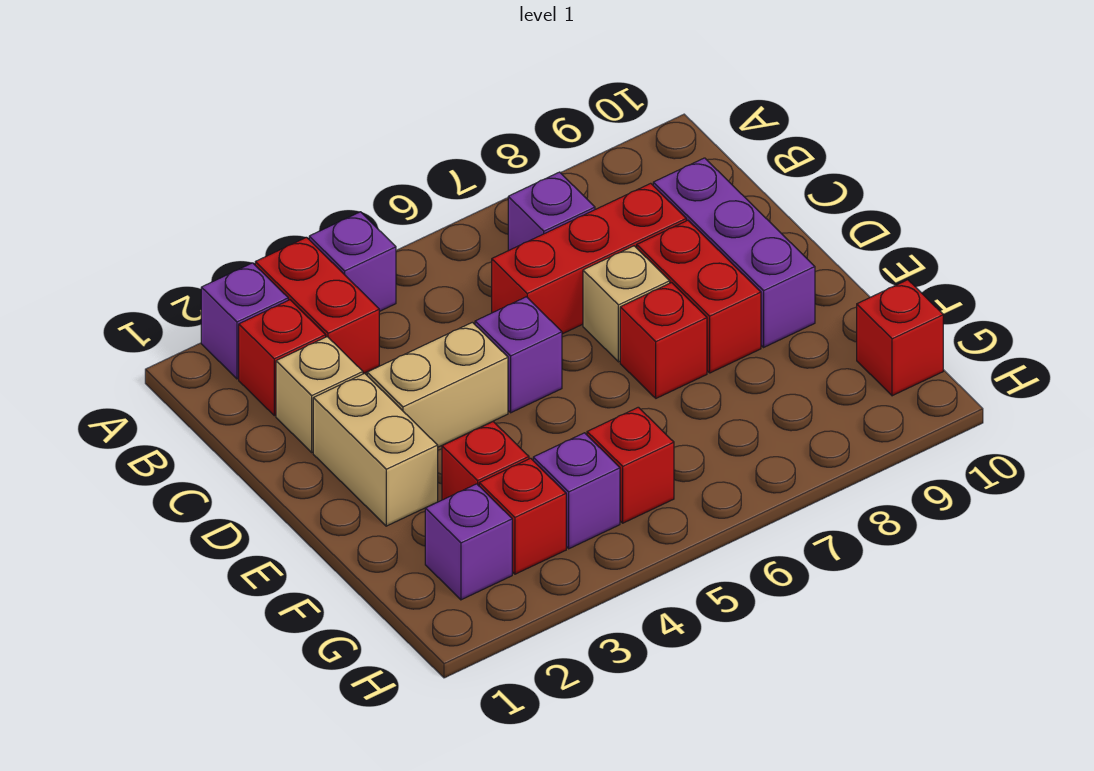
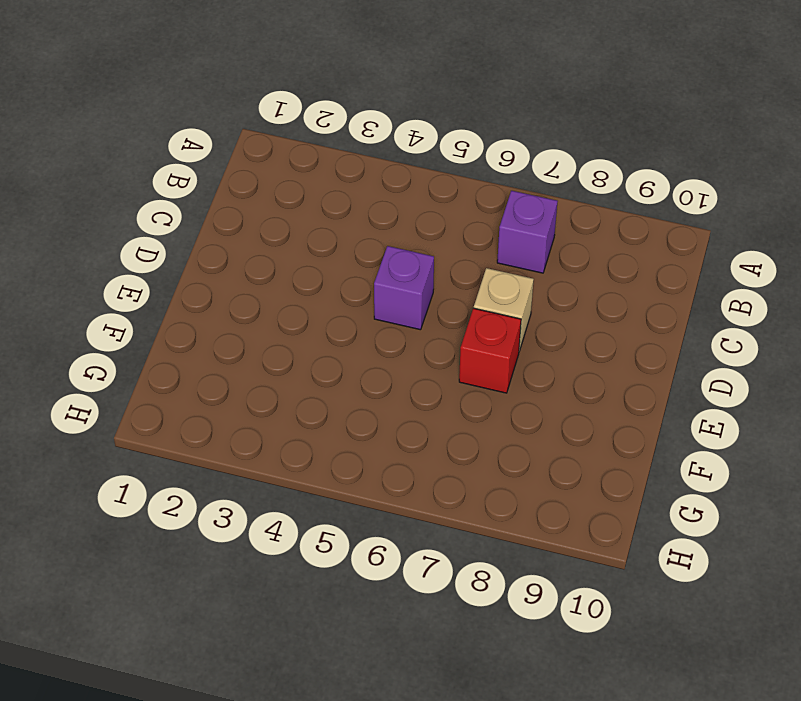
none -> purple brick A2 level 1
none -> red brick A3:B3 level 1
none -> purple brick A4 level 1

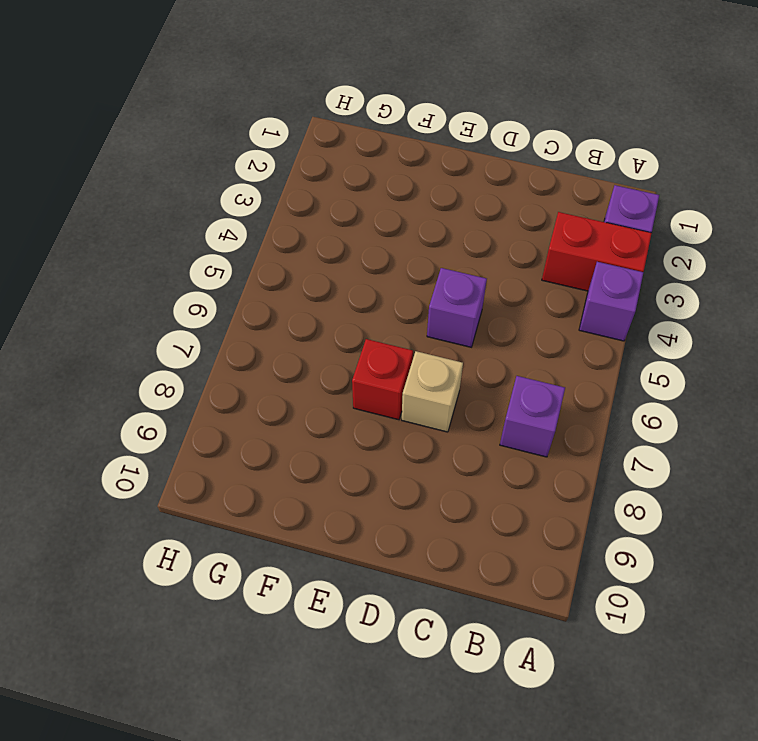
none -> red brick B2 level 1
none -> tan brick C2 level 1
none -> red brick C6:C8 level 1

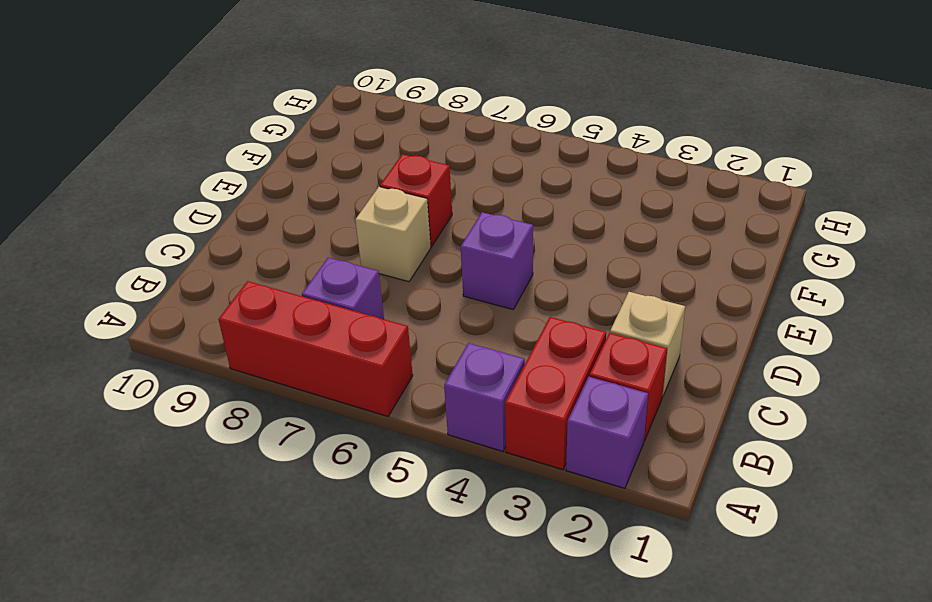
red brick A6:A8 level 1 -> red brick C6:C8 level 1
none -> purple brick C9:E9 level 1
none -> tan brick D2:E2 level 1
none -> tan brick D3:D4 level 1

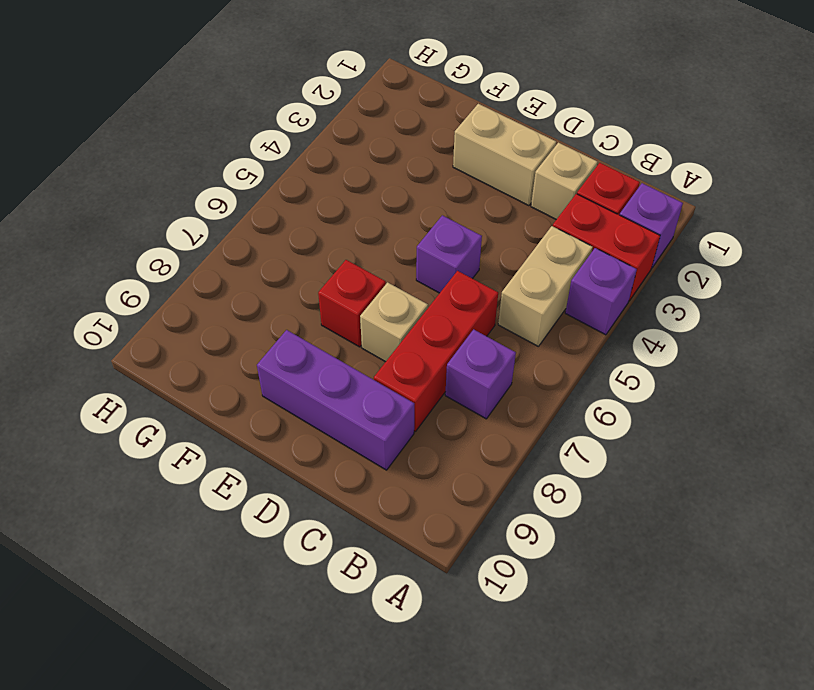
tan brick B4:B5 level 1 -> tan brick D3:D4 level 1
none -> red brick D8:E8 level 1
none -> red brick F3 level 1
none -> purple brick G2 level 1

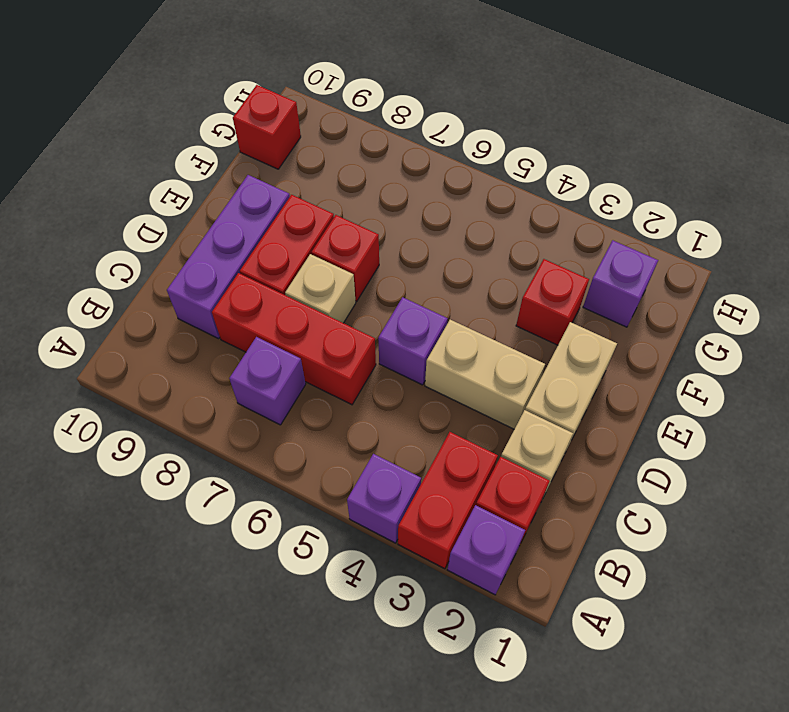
none -> red brick G3 level 1
none -> purple brick G4 level 1
none -> red brick G5 level 1

